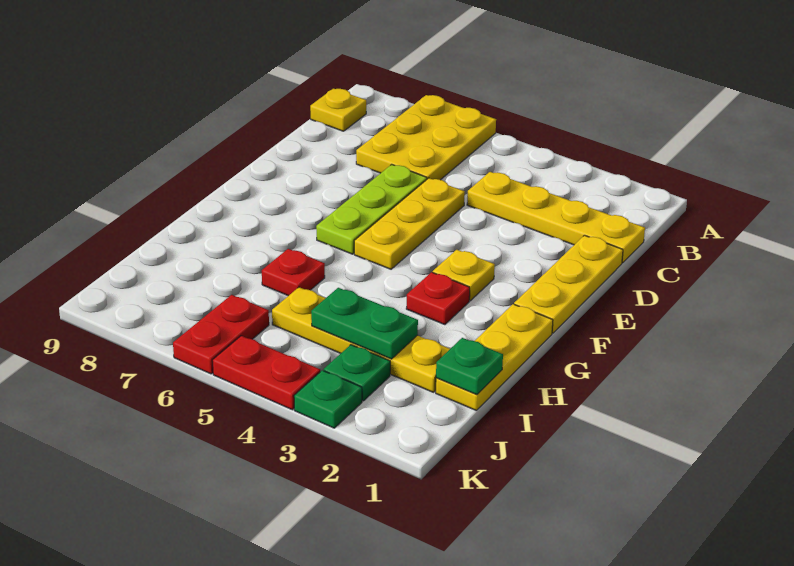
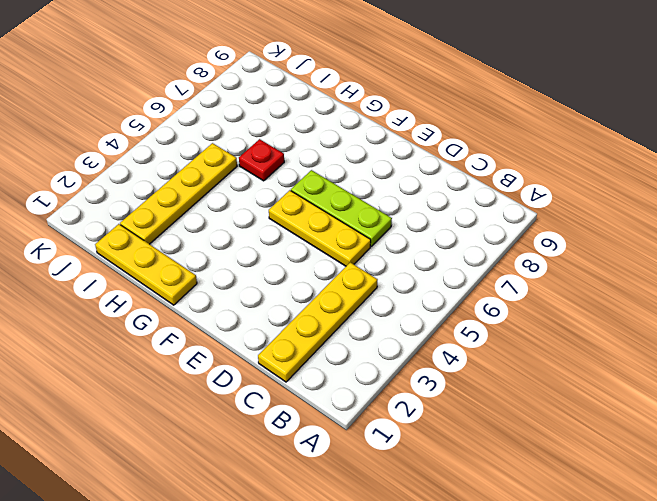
none -> yellow plate A6:C7 level 1
none -> yellow plate B9 level 1
none -> yellow plate D1:F1 level 1

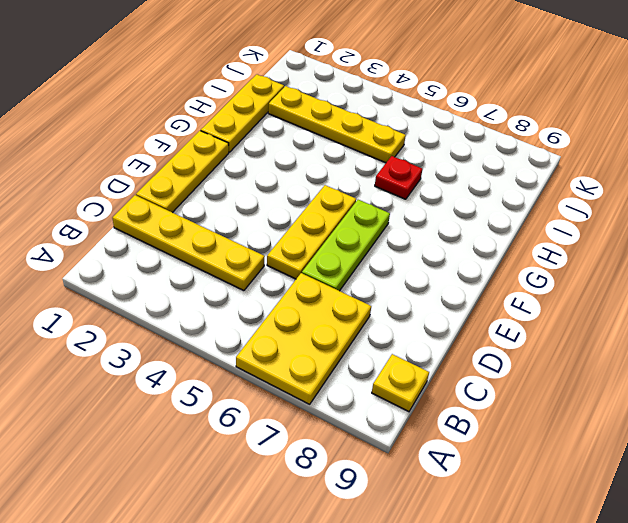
none -> yellow plate F3 level 1
none -> red plate G3 level 1
none -> green plate J3 level 1

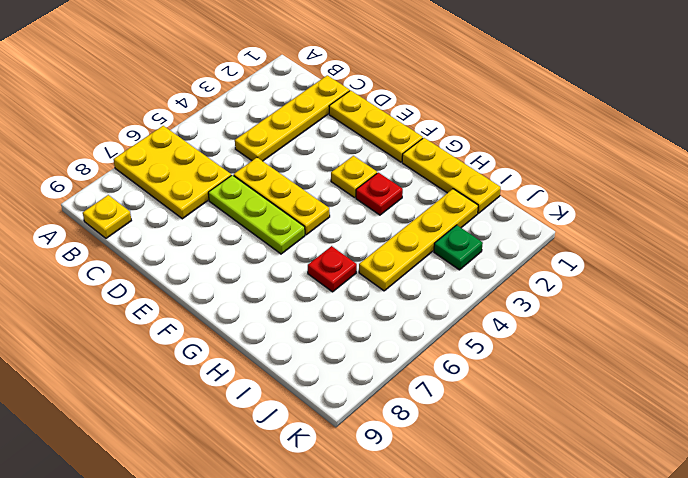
none -> red plate J6:K6 level 1
none -> green plate K3 level 1
none -> red plate K4:K5 level 1

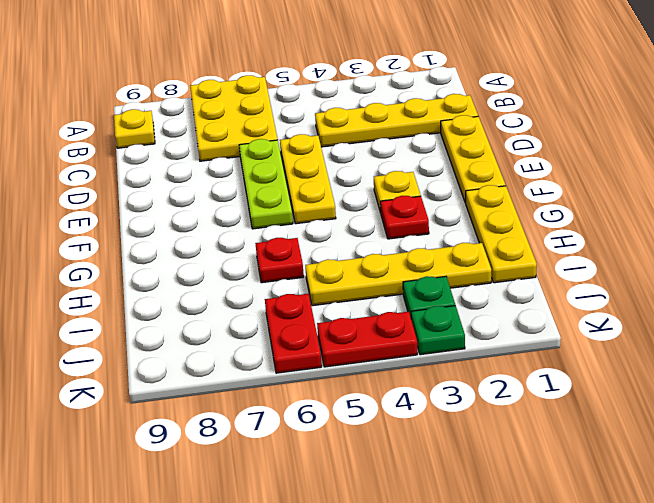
none -> green plate I1 level 2
none -> green plate I3:I4 level 2

